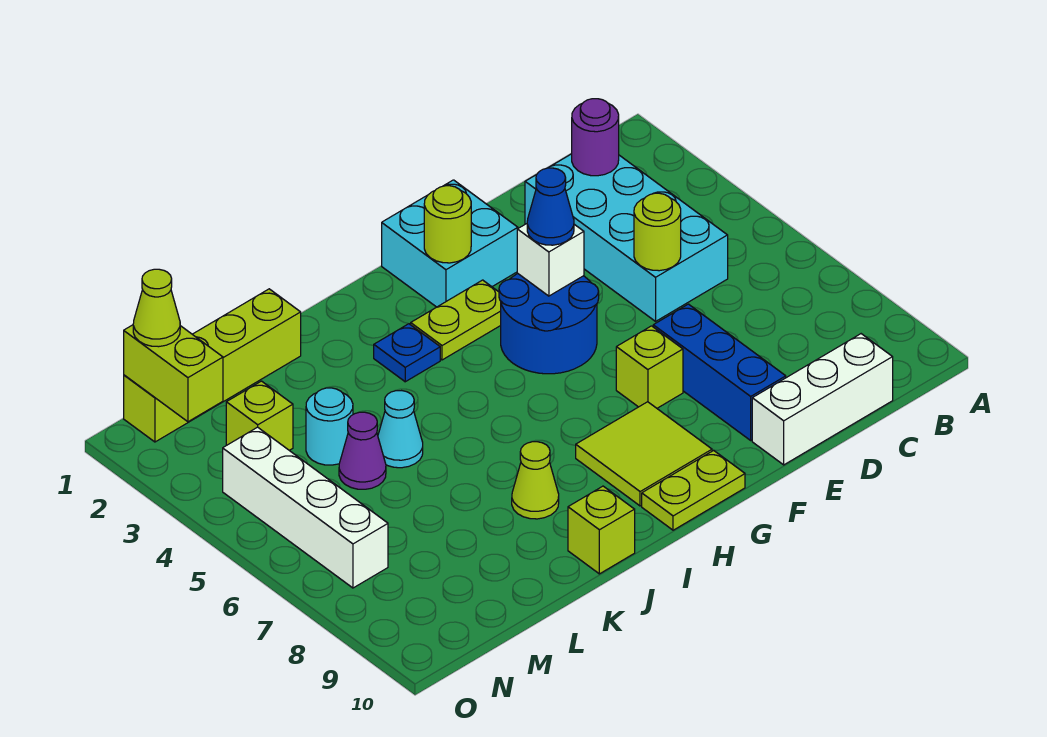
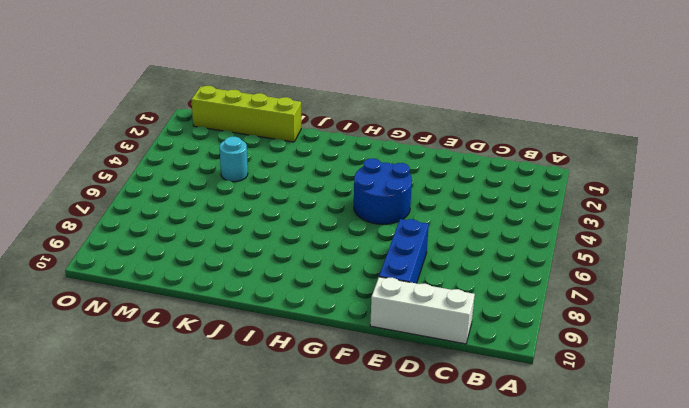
none -> cyan brick C2:D5 level 1
none -> cyan brick F1:G2 level 1
none -> lime brick F7 level 1

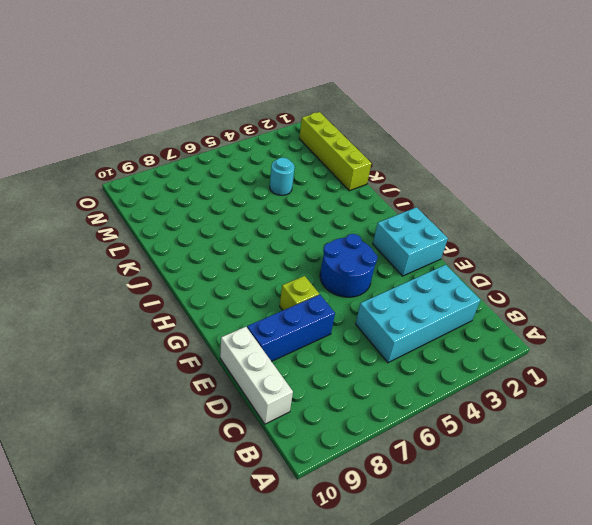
none -> lime plate G3:H3 level 1
none -> lime tile G8:H9 level 1
none -> lime plate G10:H10 level 1

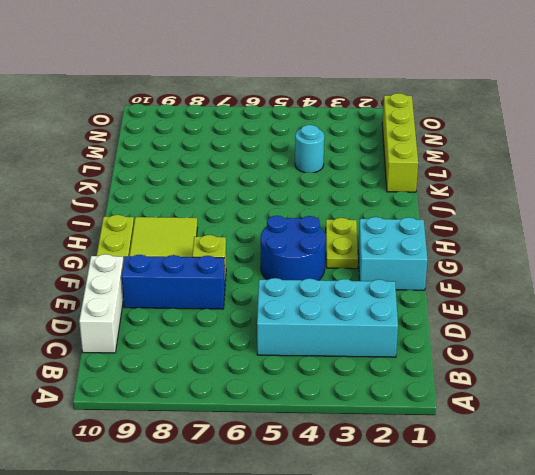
none -> blue plate I3 level 1
none -> lime cone J8 level 1
none -> lime brick J10 level 1

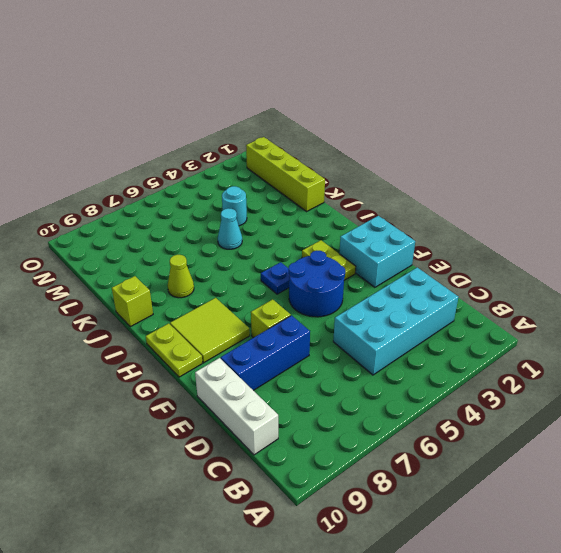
blue plate H5 level 1 -> blue plate I3 level 1
none -> purple cone L5 level 1
none -> lime brick M3 level 1
none -> white brick N4:N7 level 1

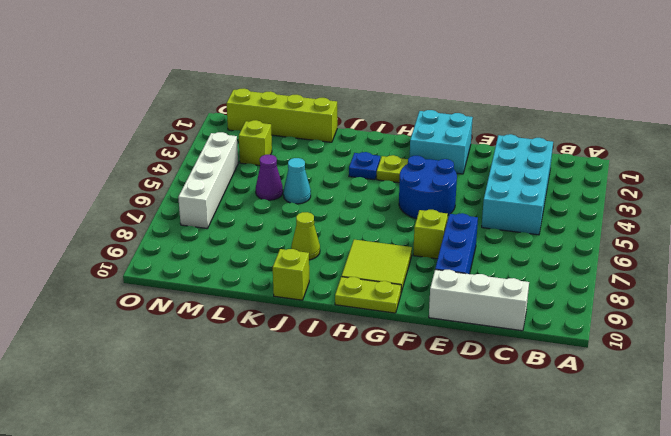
none -> cyan round brick L4 level 1
none -> purple round brick C2 level 2
none -> lime round brick D5 level 2

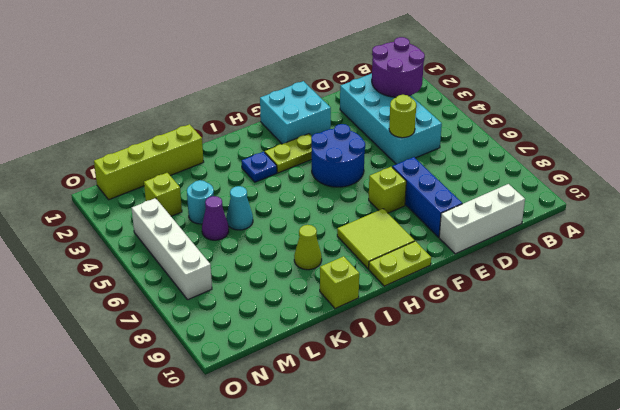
purple round brick B2:C3 level 2 -> purple round brick C2 level 2
none -> white brick F4 level 2
none -> lime round brick G2 level 2
none -> lime brick N1:N2 level 2

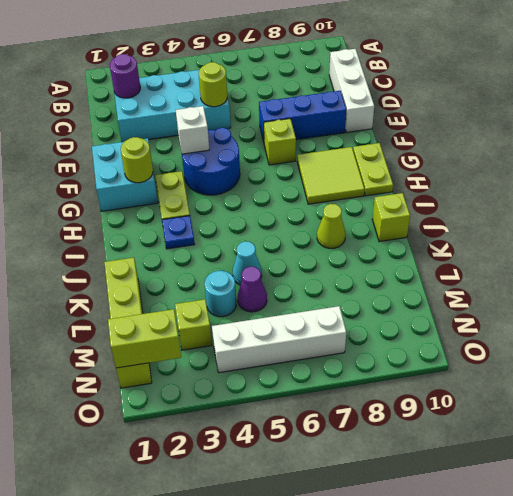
none -> blue cone F4 level 3
none -> lime cone N1 level 3

